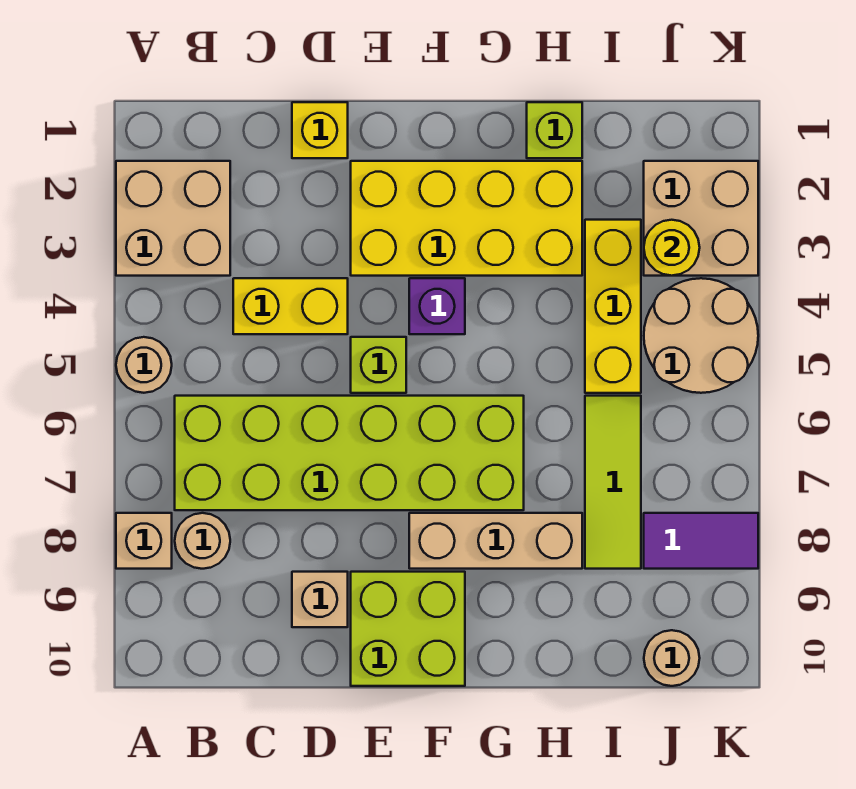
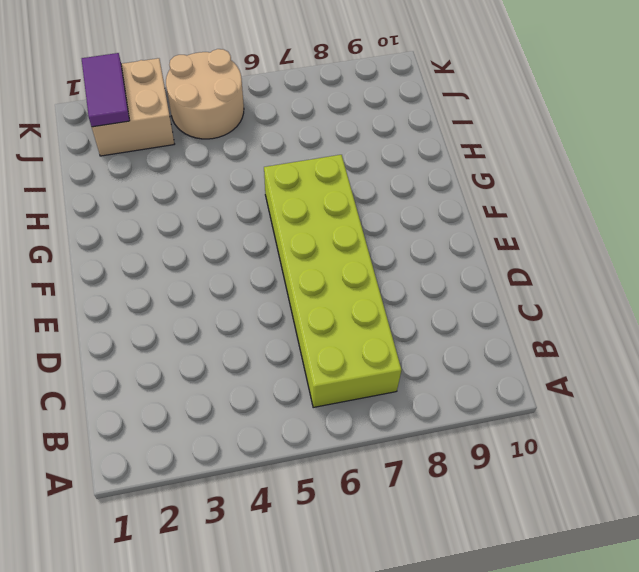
purple tile J2:K2 level 2 -> purple tile J8:K8 level 1
none -> tan brick A2:B3 level 1
none -> tan round brick A5 level 1
none -> tan brick A8 level 1

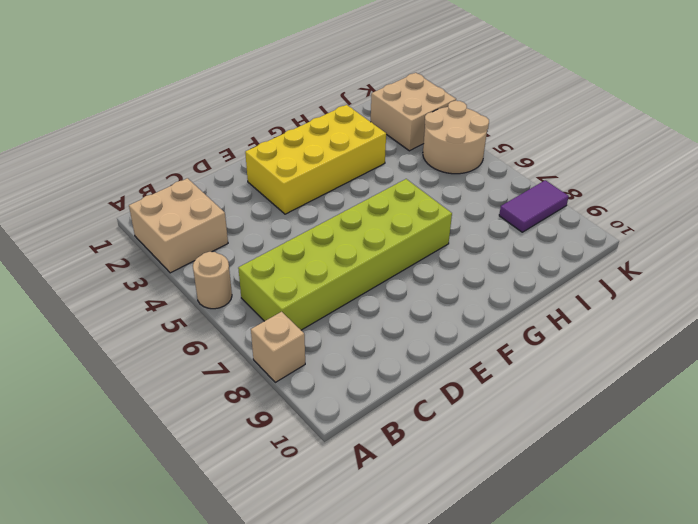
none -> tan round brick B8 level 1
none -> yellow brick C4:D4 level 1
none -> yellow brick D1 level 1

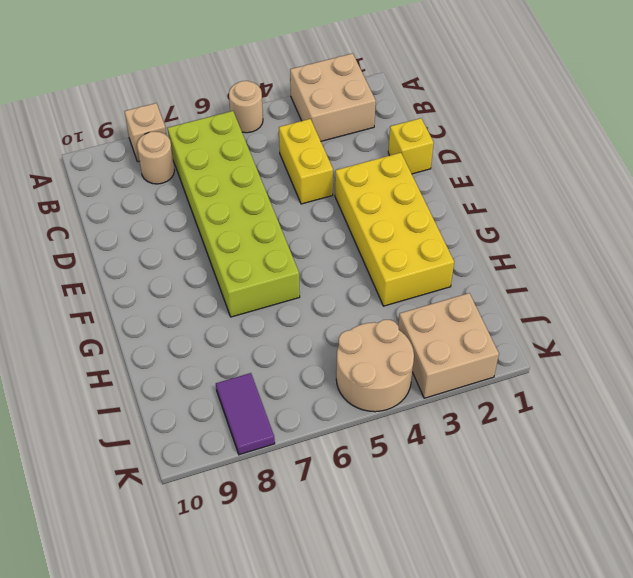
none -> tan brick D9 level 1
none -> lime brick E5 level 1
none -> lime brick E9:F10 level 1

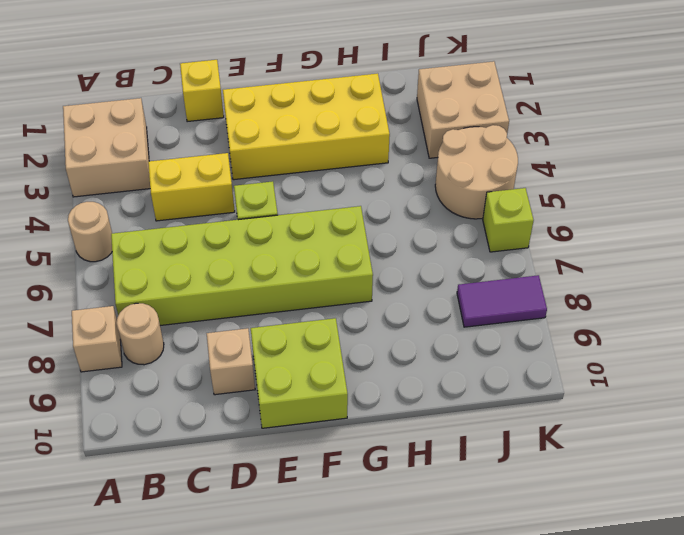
lime brick K6 level 1 -> lime brick H1 level 1
none -> purple brick F4 level 1
none -> tan brick F8:H8 level 1
none -> yellow brick I3:I5 level 1

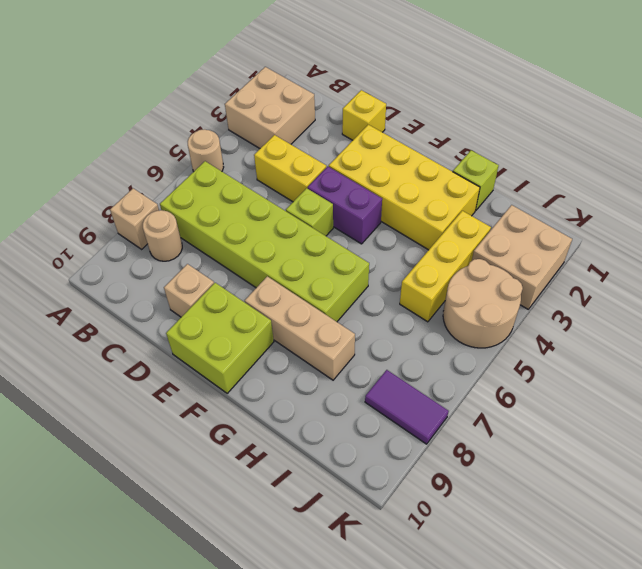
purple brick E4:F4 level 1 -> purple brick F4 level 1
none -> lime tile I6:I8 level 1
none -> tan round brick J10 level 1
none -> yellow round brick J3 level 2

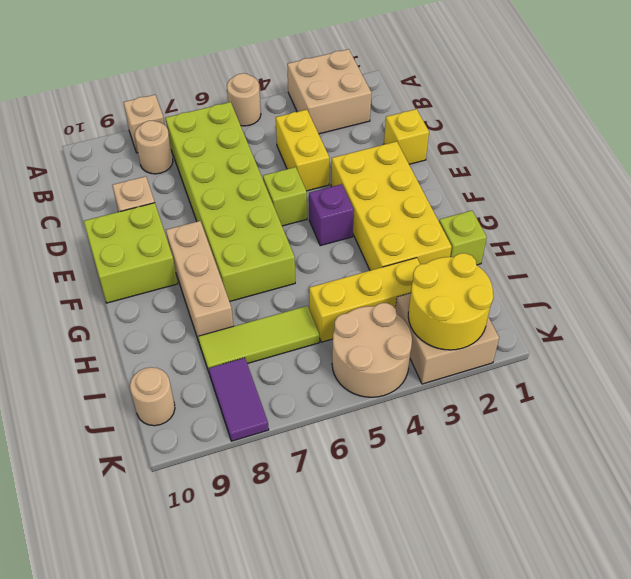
yellow round brick J2:K3 level 2 -> yellow round brick J3 level 2

